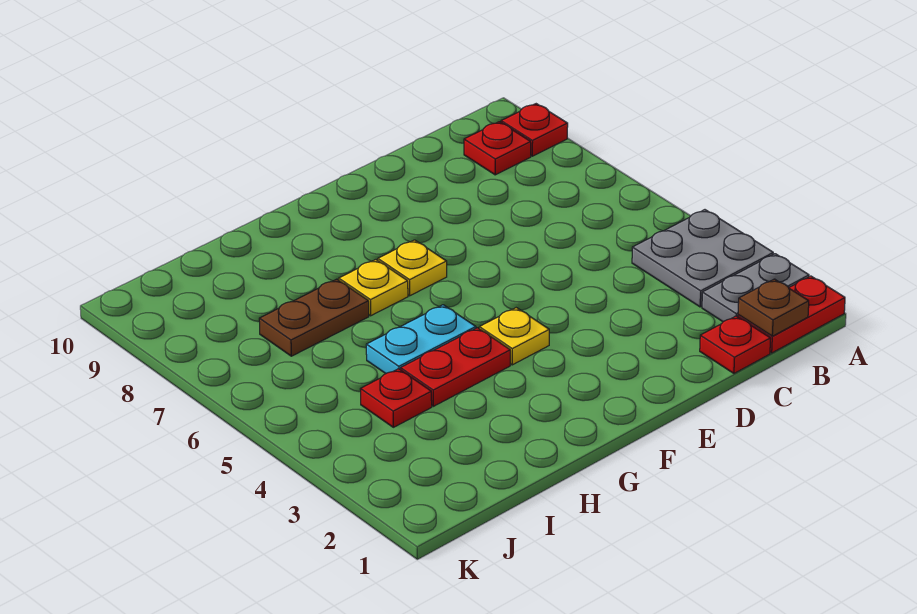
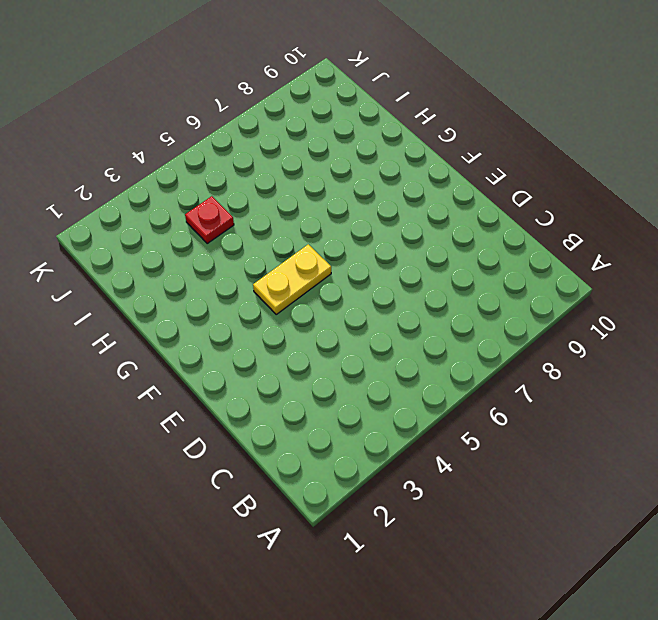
yellow plate F4:F5 level 1 -> yellow plate F4 level 1
none -> red plate A1:B1 level 1
none -> grey plate A2:B2 level 1
none -> grey plate A3:B4 level 1

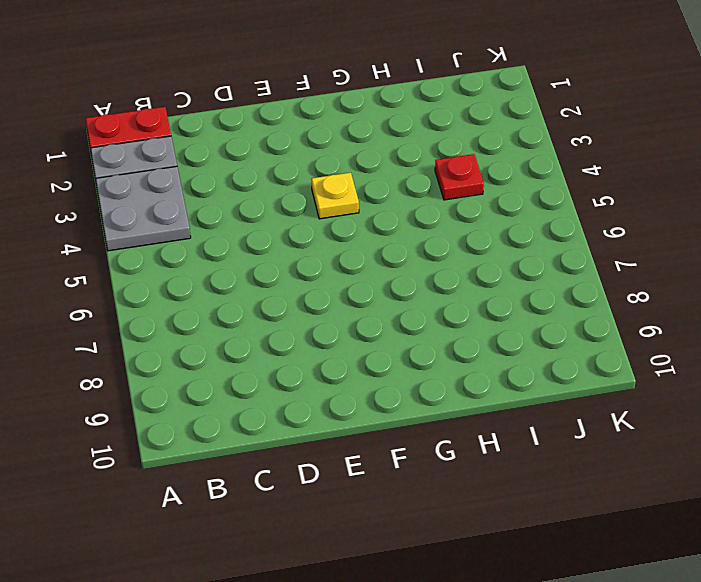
none -> red plate A9 level 1
none -> red plate B9 level 1
none -> red plate C1 level 1

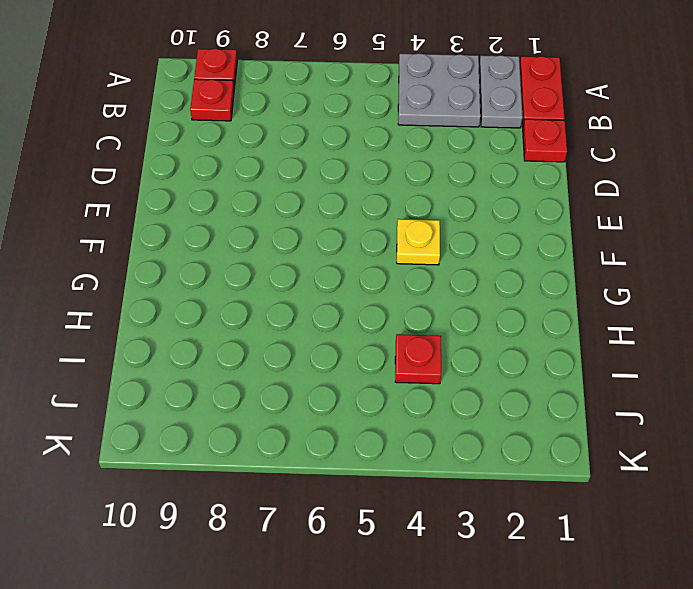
none -> yellow plate F7 level 1
none -> red plate G4:H4 level 1
none -> cyan plate G5:H5 level 1

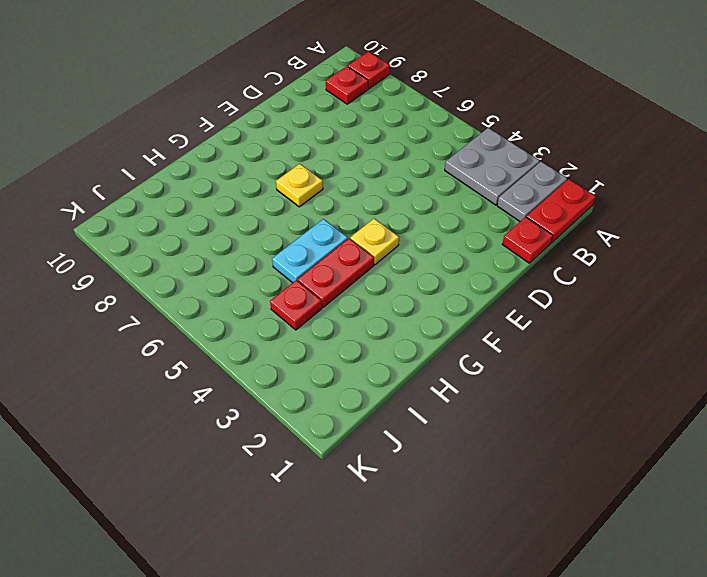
none -> yellow plate G7 level 1
none -> brown plate H7:I7 level 1
none -> brown plate B1 level 2

